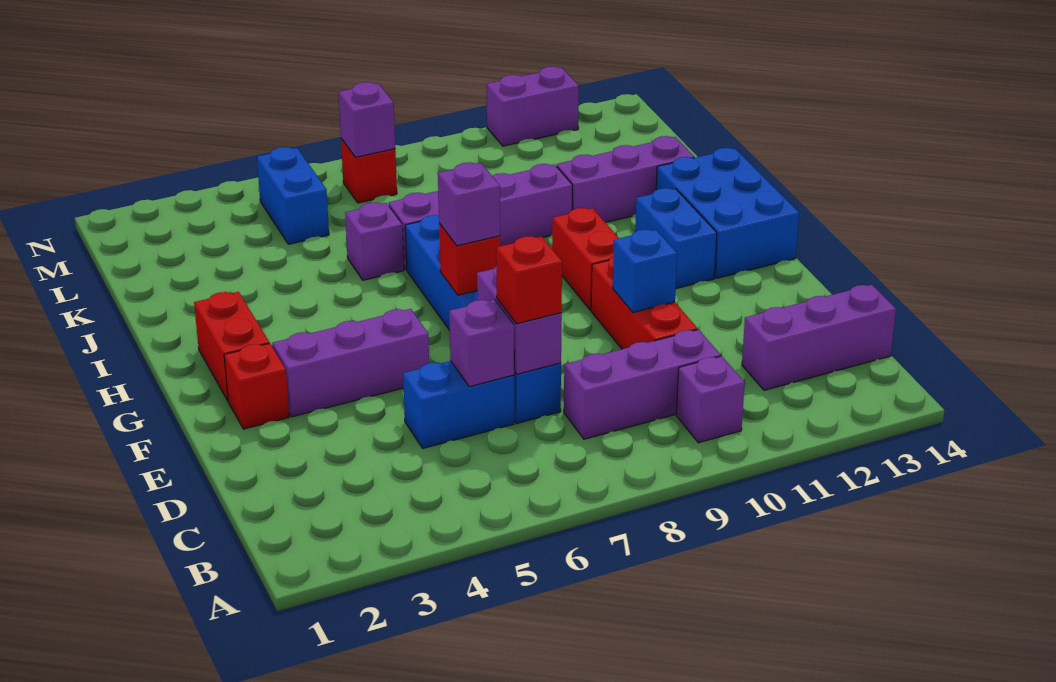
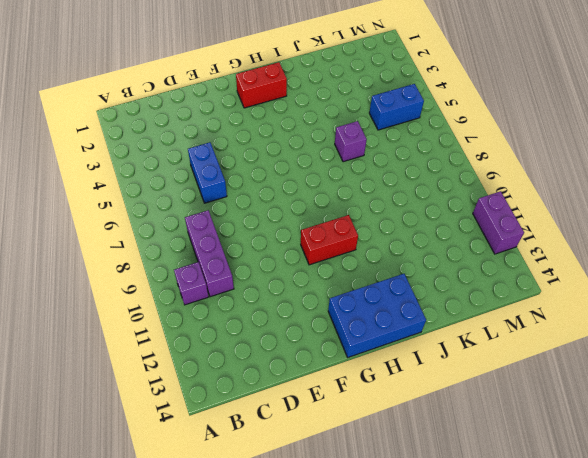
none -> purple brick C12:C14 level 1
none -> blue brick D7:I7 level 1
none -> red brick D10:F10 level 1

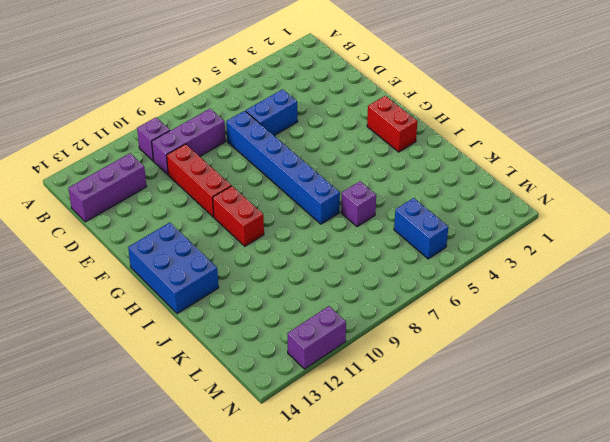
none -> red brick F2 level 1
none -> purple brick F3:F5 level 1
none -> blue brick G12:H12 level 1

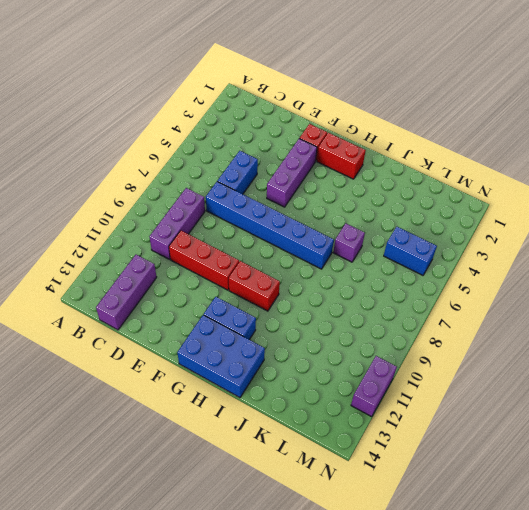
none -> purple brick B10 level 1
none -> purple brick J7:J10 level 1
none -> purple brick J11:J13 level 1

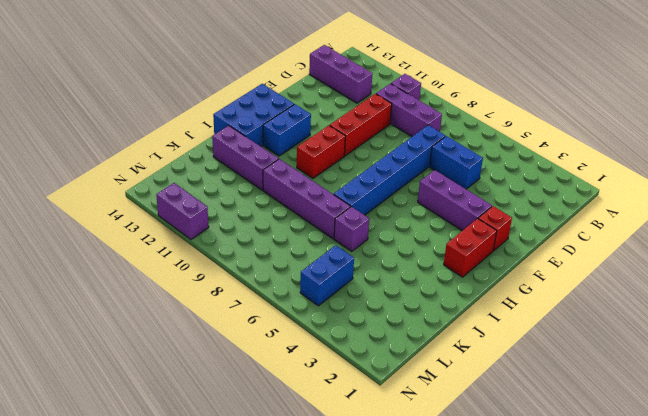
none -> red brick M7 level 1
none -> purple brick D6 level 2
none -> purple brick D7:E7 level 2

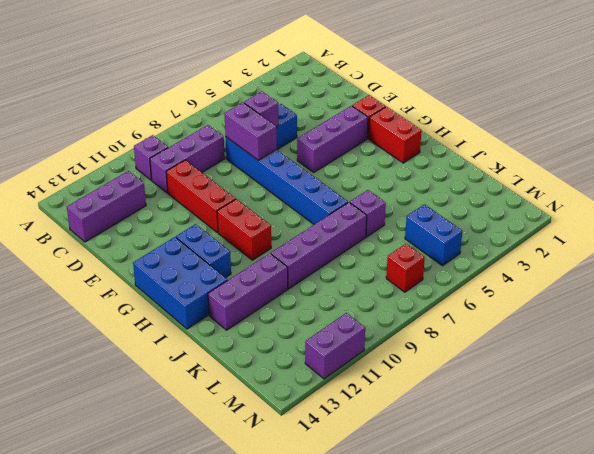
none -> blue brick E10 level 2
none -> red brick G7 level 2
none -> purple brick M7 level 2

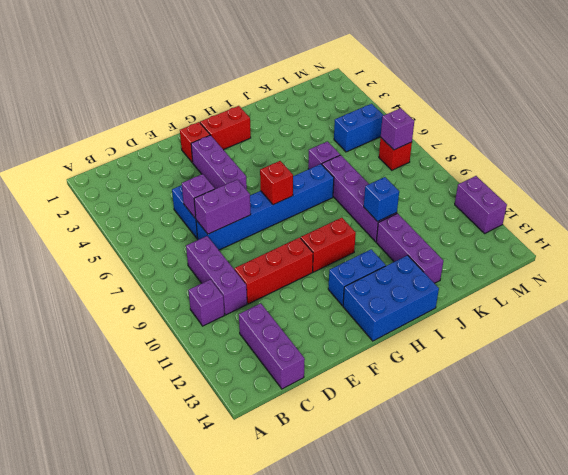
blue brick J10 level 2 -> blue brick E10 level 2
none -> red brick D7 level 3
none -> purple brick G7 level 3

